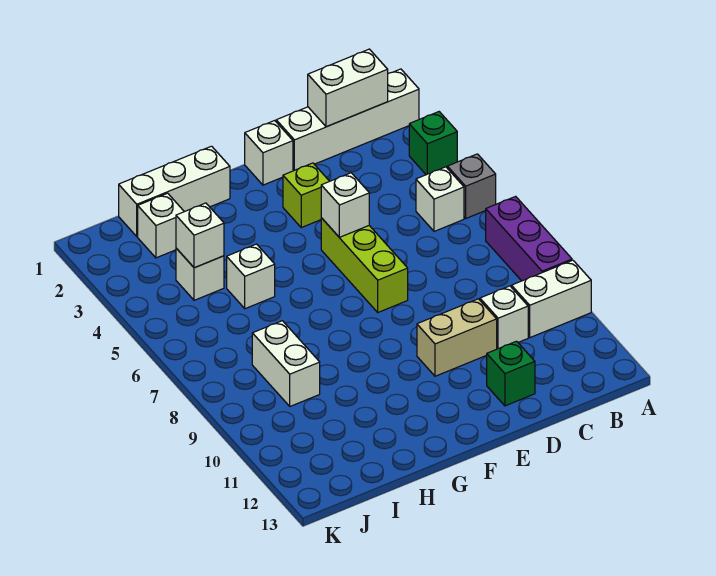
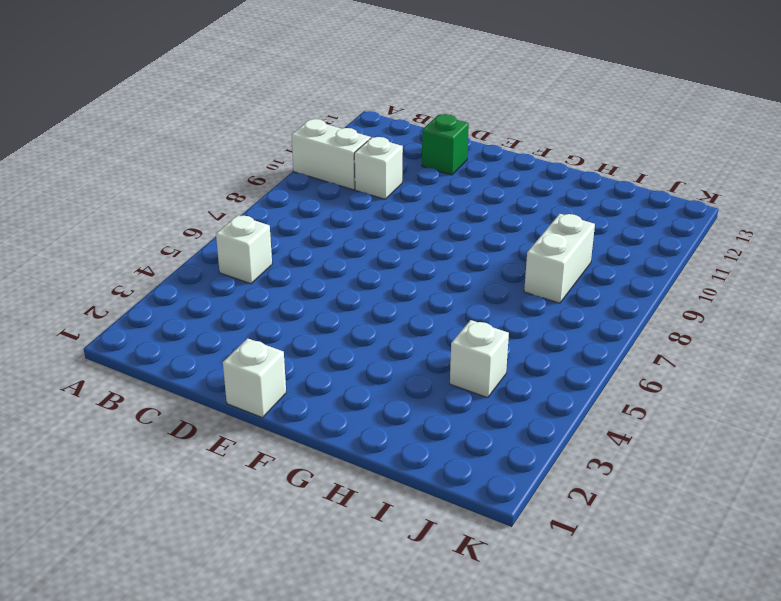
none -> white brick A1:D1 level 1
none -> green brick A3 level 1
none -> grey brick A5 level 1

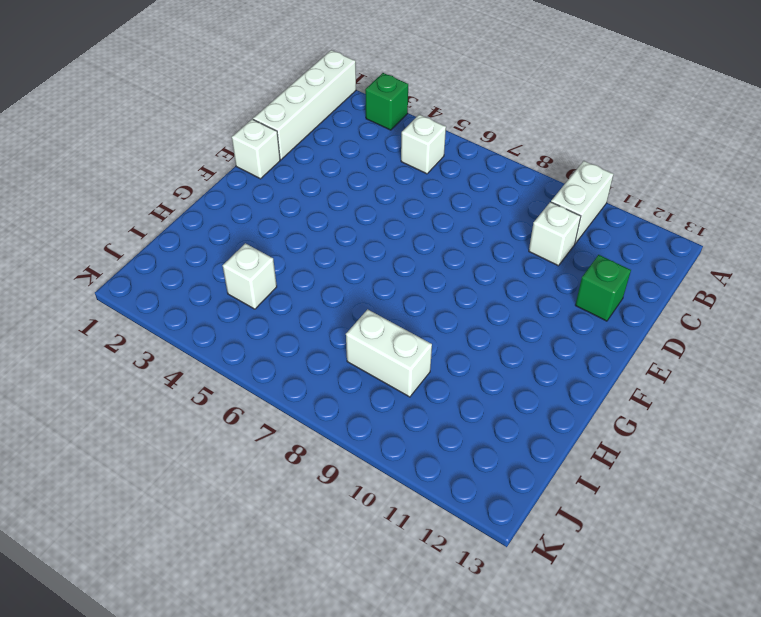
none -> grey brick A5 level 1
none -> purple brick A7:A9 level 1
none -> tan brick D10:E10 level 1

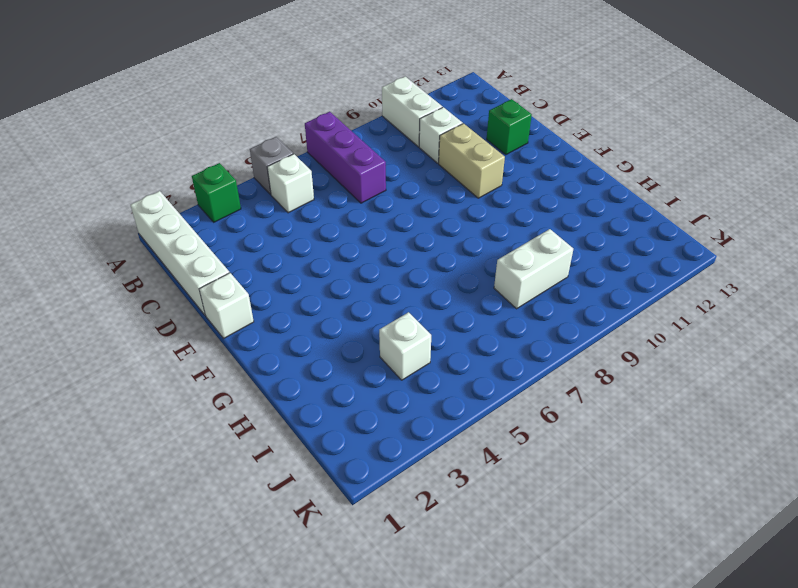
purple brick A7:C7 level 1 -> purple brick A7:A9 level 1
none -> lime brick E3 level 1
none -> lime brick E5:E7 level 1
none -> white brick G1:I1 level 1

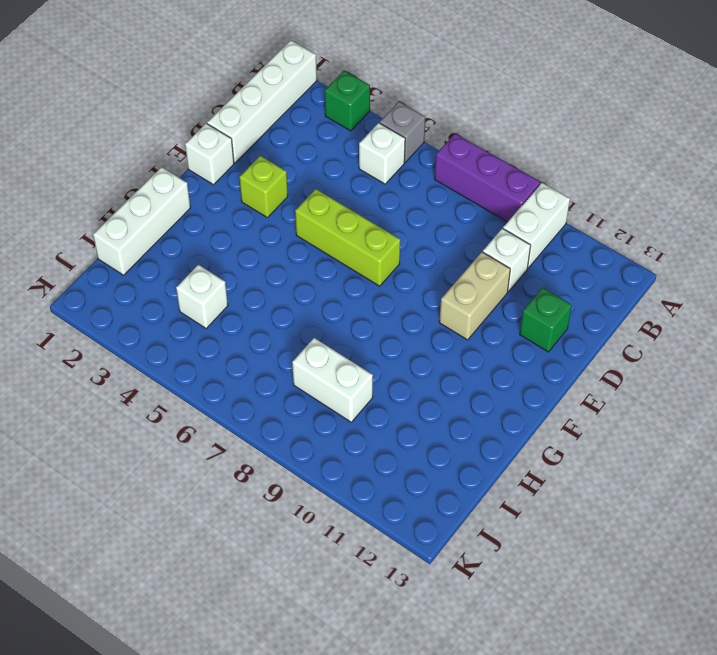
none -> white brick H5 level 1
none -> white brick I2 level 1
none -> white brick B1:C1 level 2

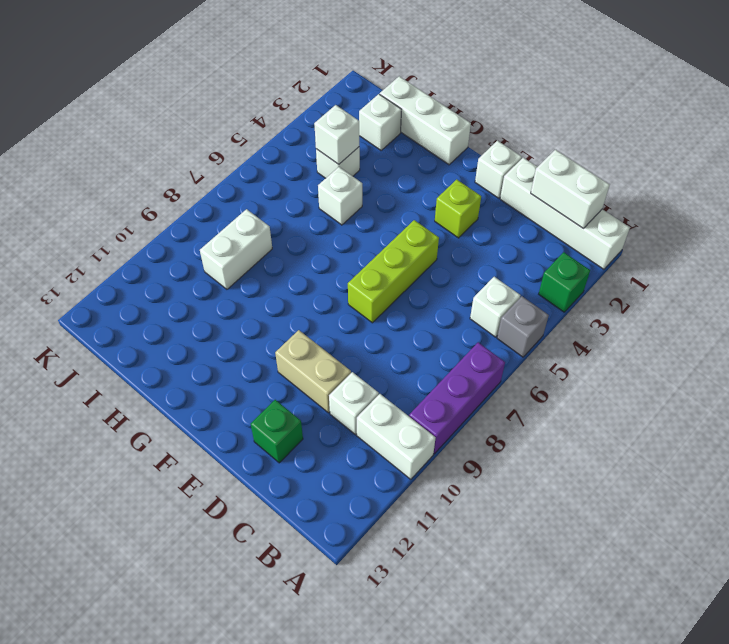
none -> white brick E5 level 2

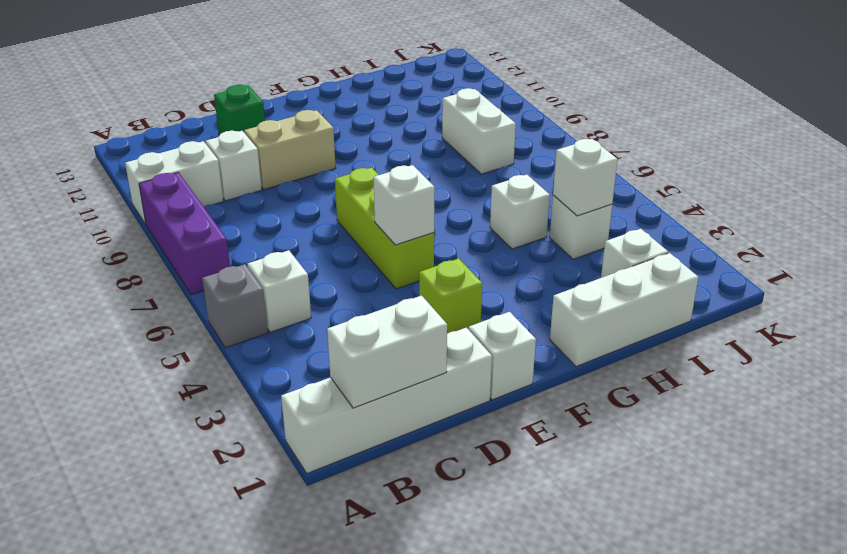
none -> green brick A3 level 1

